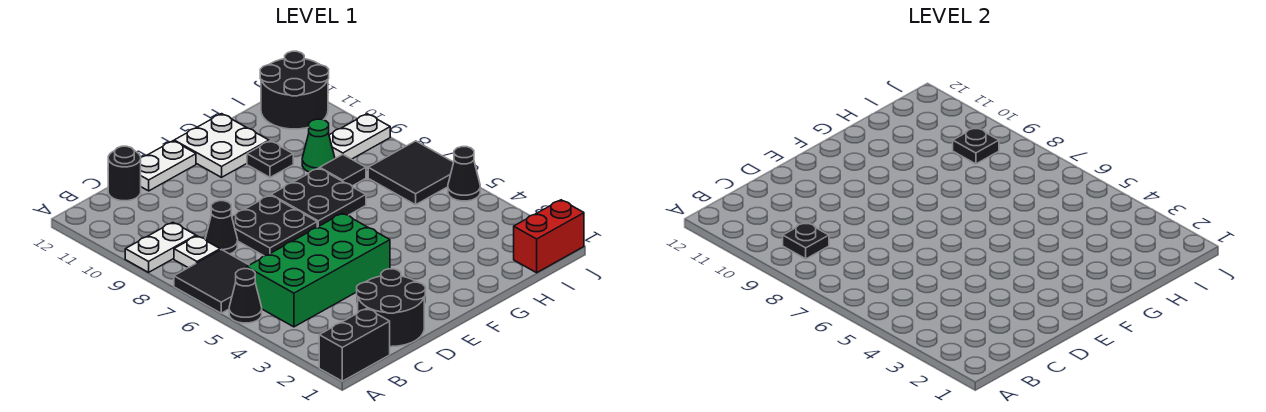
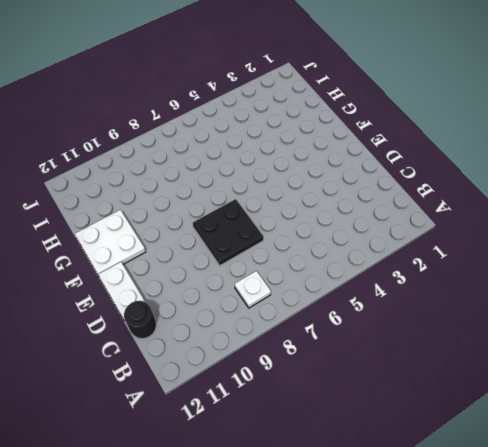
none -> black brick A1:B1 level 1
none -> black cone A5 level 1
none -> black tile A6:B7 level 1

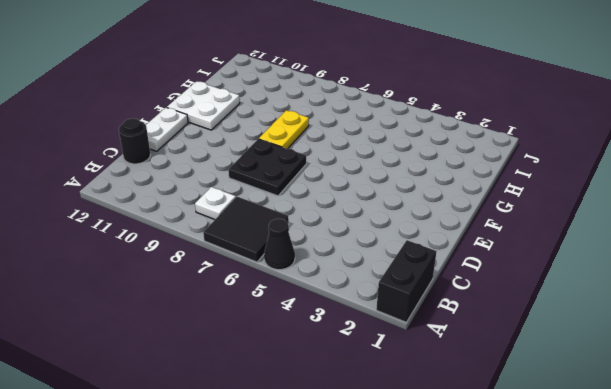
yellow plate F8:G8 level 1 -> black plate F7:G8 level 1
none -> white plate A9:B9 level 1
none -> green brick B4:E5 level 1
none -> black round brick C1:D2 level 1

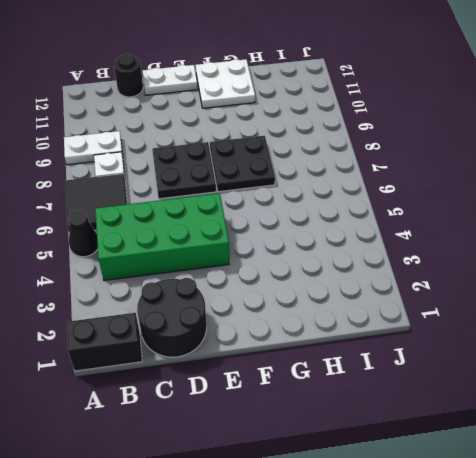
none -> black cone C8 level 1
none -> black plate G10 level 1
none -> black tile H8 level 1

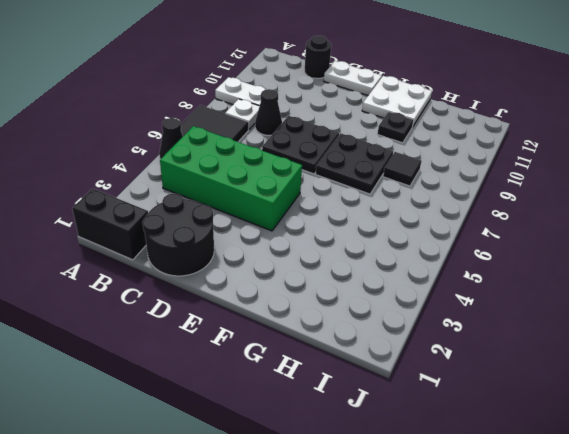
none -> green cone H9 level 1
none -> red brick I1:J1 level 1
none -> black tile I6:J7 level 1

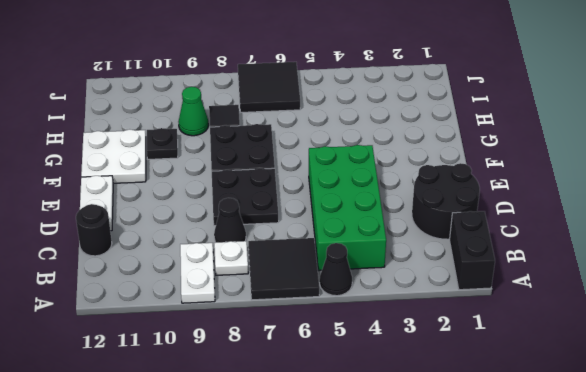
none -> red brick I1:J1 level 1
none -> white plate I9:J9 level 1
none -> black round brick I11:J12 level 1

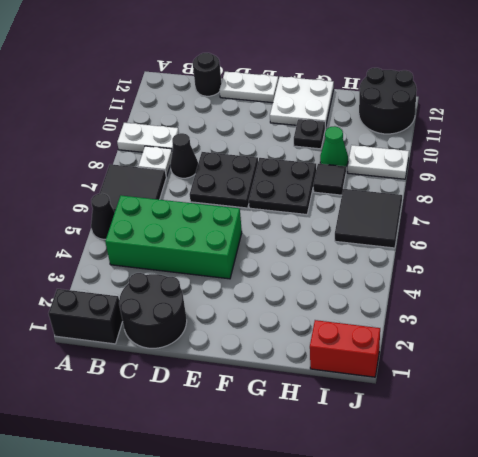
none -> black cone J5 level 1
none -> black plate B9 level 2
none -> black plate I9 level 2

